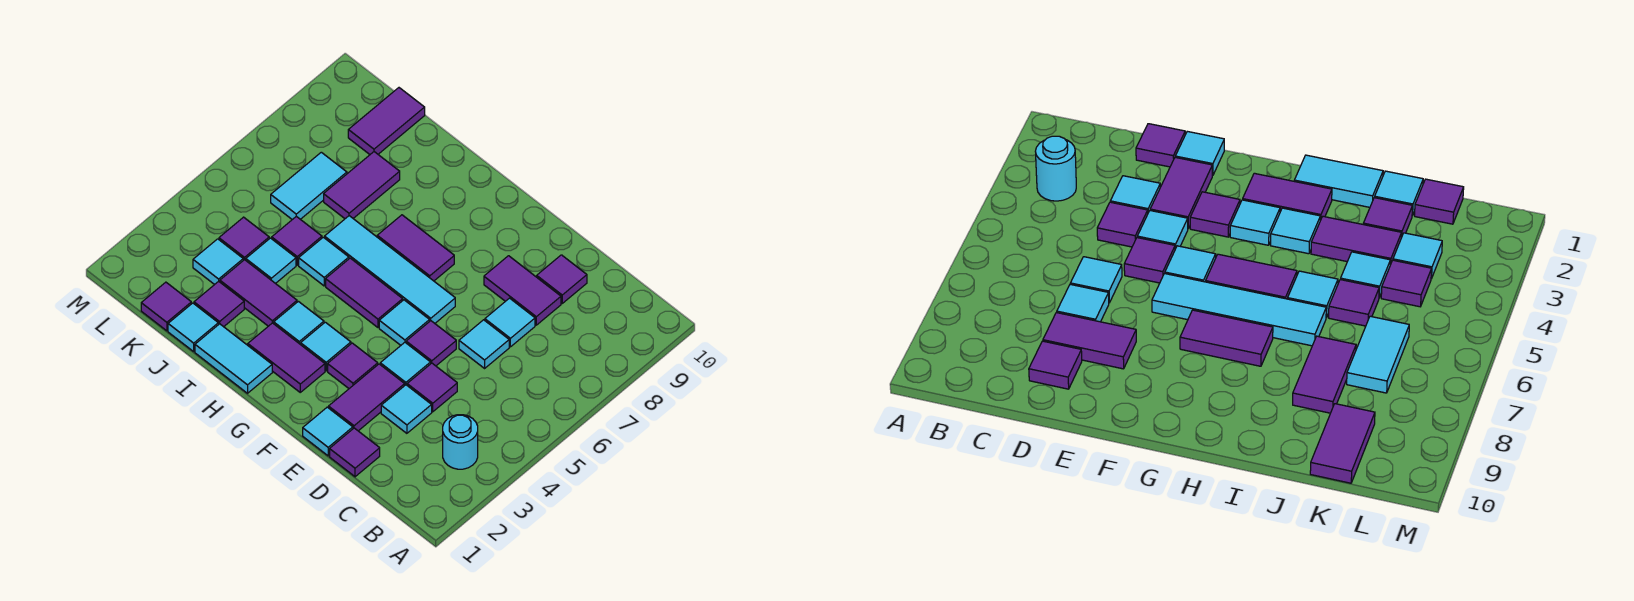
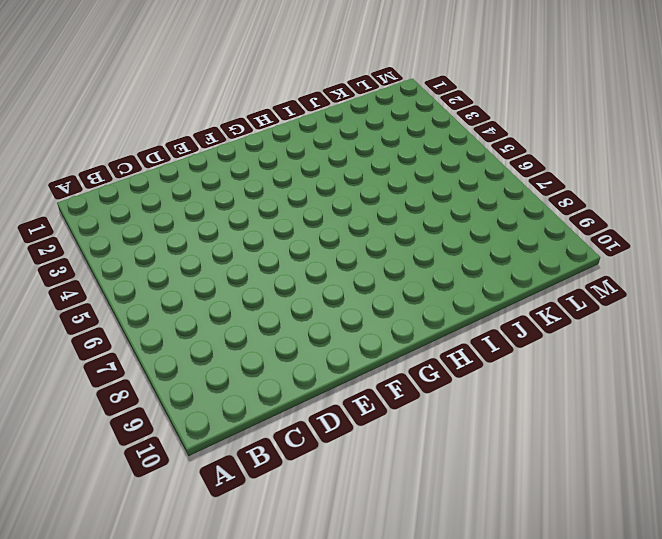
none -> cyan round brick B3 level 1
none -> purple tile D1 level 1
none -> cyan tile D3 level 1
none -> purple tile D4 level 1

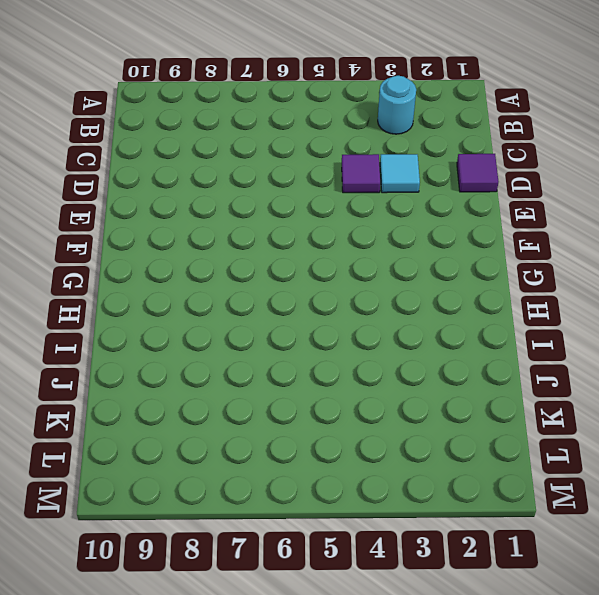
none -> cyan tile D6 level 1
none -> cyan tile D7 level 1
none -> purple tile D8:E8 level 1
none -> purple tile D9 level 1

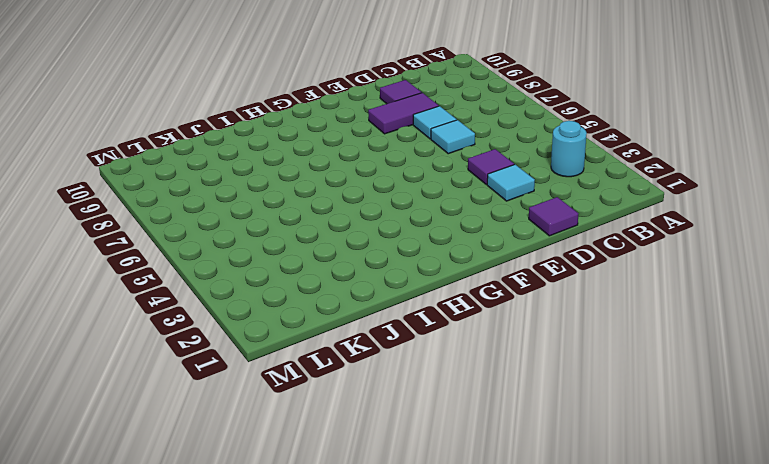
none -> cyan tile E1 level 1
none -> purple tile E2:E3 level 1
none -> cyan tile E4 level 1
none -> purple tile E5 level 1

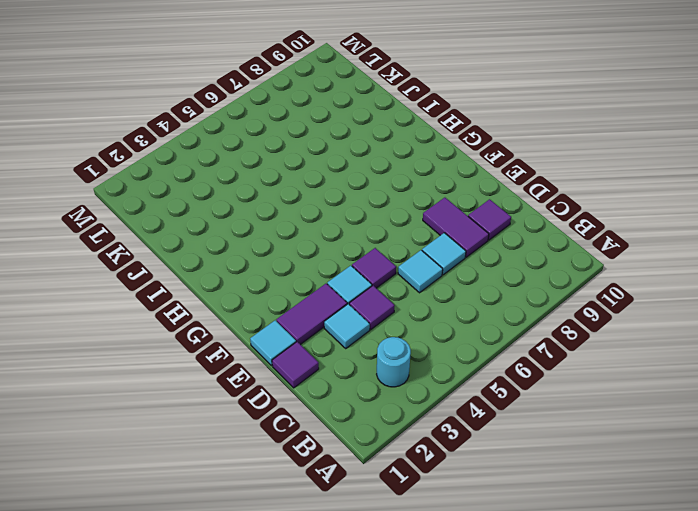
none -> purple tile F3 level 1
none -> cyan tile F5 level 1
none -> cyan tile F6:I6 level 1
none -> purple tile G2:H2 level 1

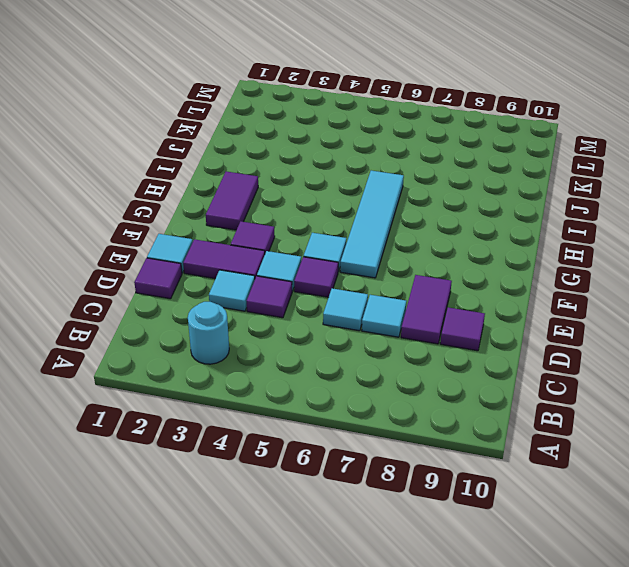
none -> cyan tile G3 level 1
none -> purple tile G5:H5 level 1
none -> purple tile G7:H7 level 1
none -> cyan tile H1:I1 level 1

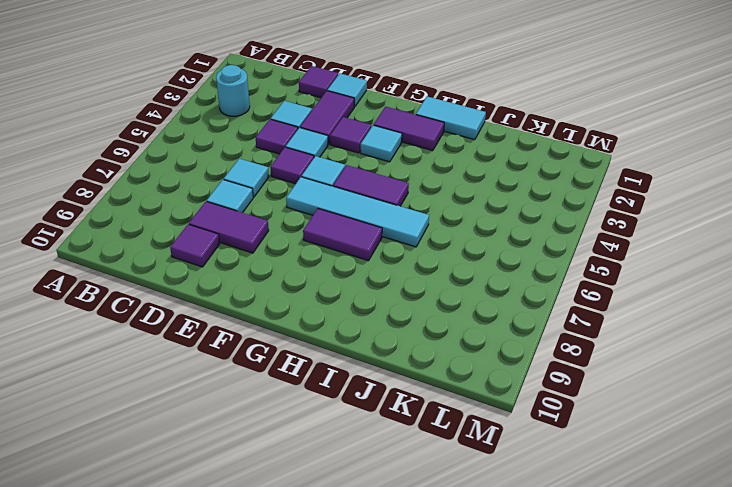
none -> cyan tile H3 level 1
none -> purple tile I3:J3 level 1
none -> cyan tile I5 level 1
none -> cyan tile J1 level 1

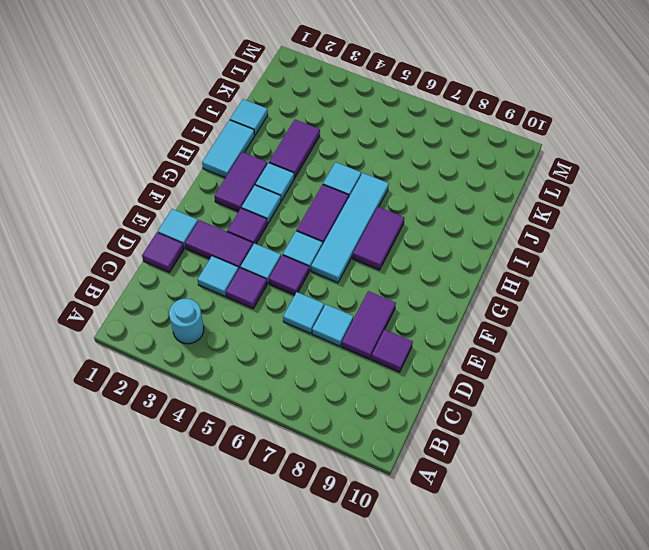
none -> purple tile J2 level 1
none -> cyan tile J4 level 1
none -> purple tile J5 level 1
none -> purple tile J7:J8 level 1

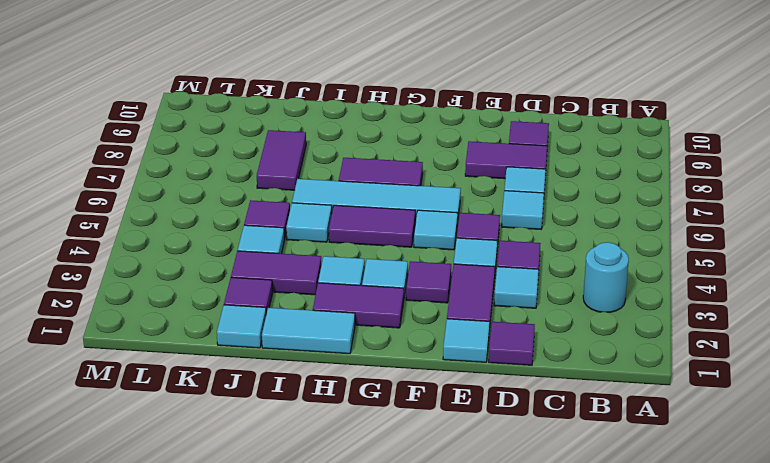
none -> purple tile K1 level 1
none -> cyan tile K3 level 1
none -> purple tile K4 level 1
none -> cyan tile K6:K7 level 1

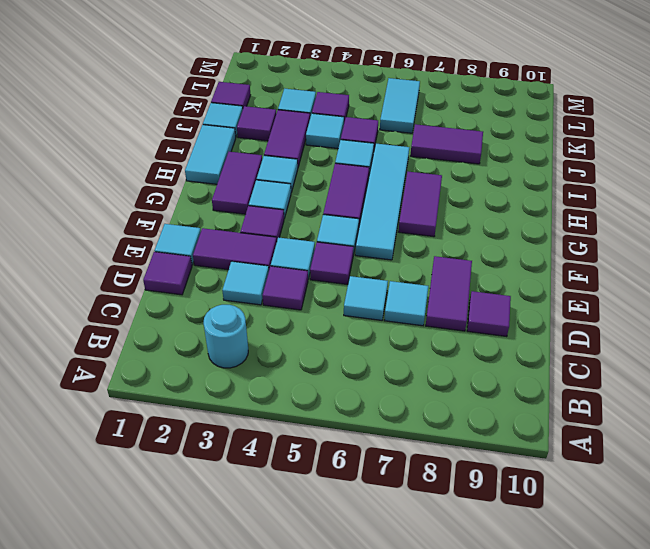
cyan tile K6:L6 level 1 -> cyan tile K6:K7 level 1
none -> purple tile K9:K10 level 1

